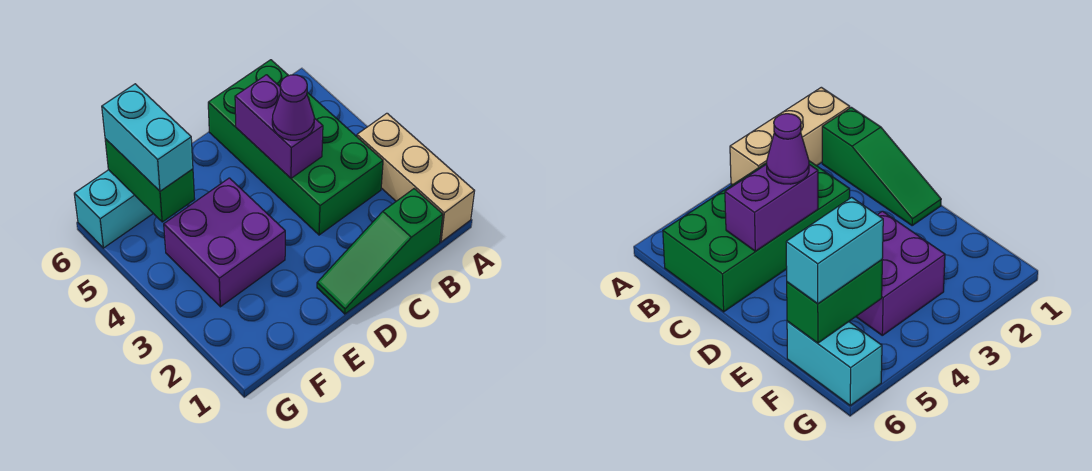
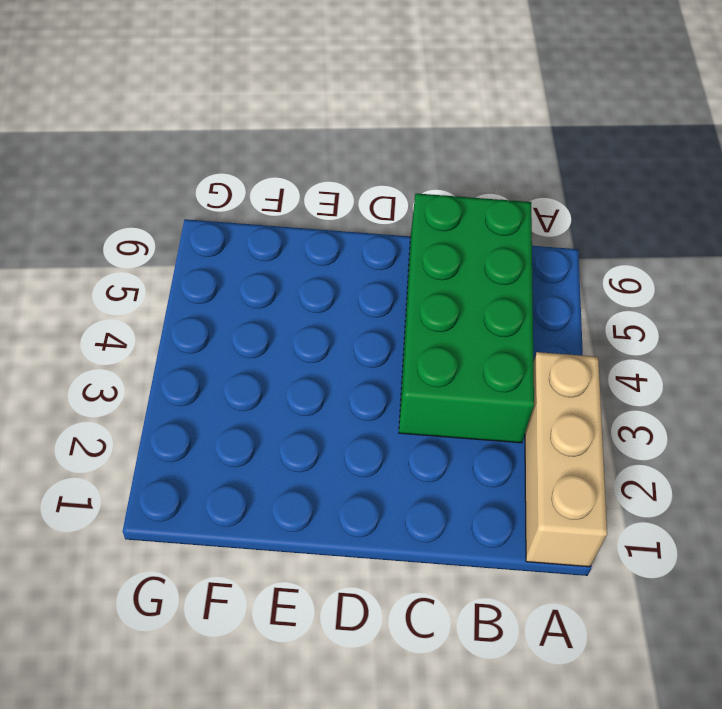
none -> green slope B1:D1 level 1 top B
none -> purple brick E3:F4 level 1

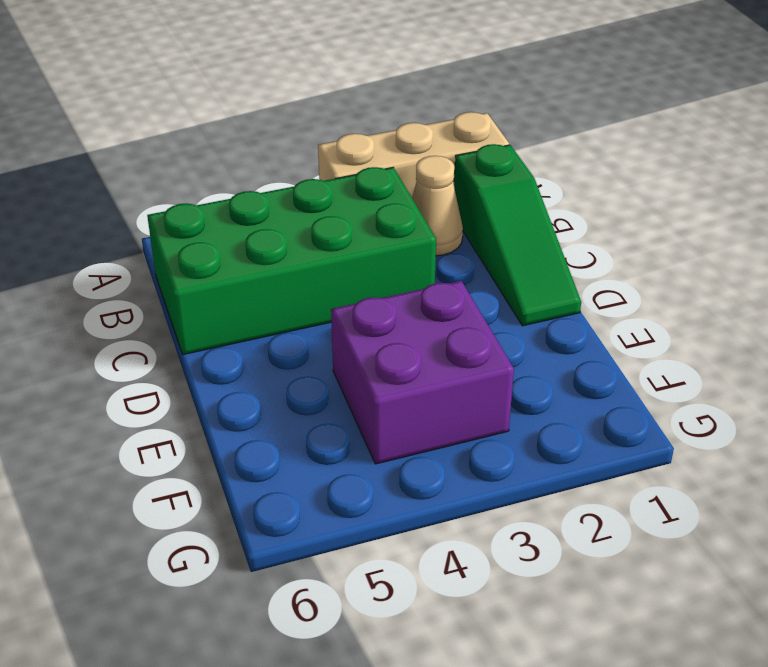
tan cone B2 level 1 -> none
none -> cyan brick F6:G6 level 1
none -> purple brick C4:C5 level 2

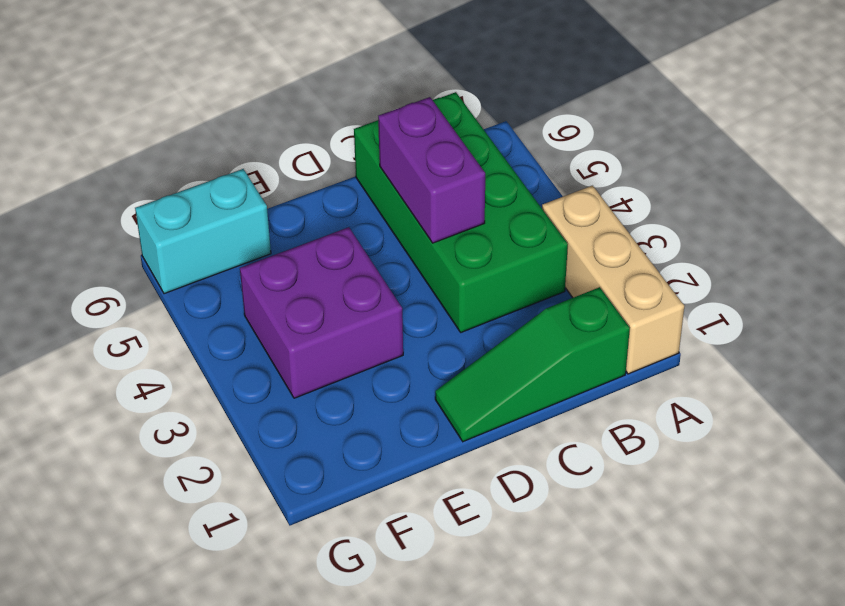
none -> green brick F5:F6 level 2
none -> purple cone C4 level 3

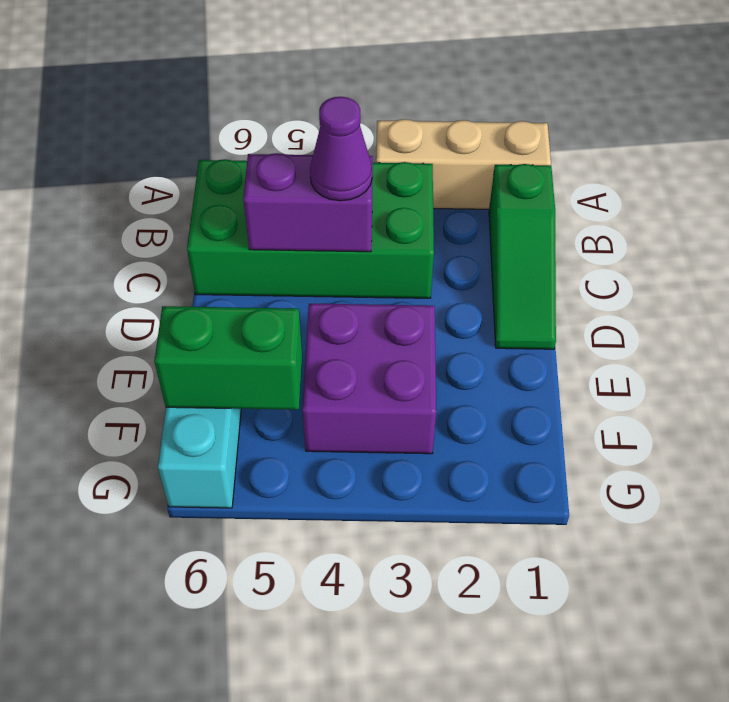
none -> cyan brick F5:F6 level 3

